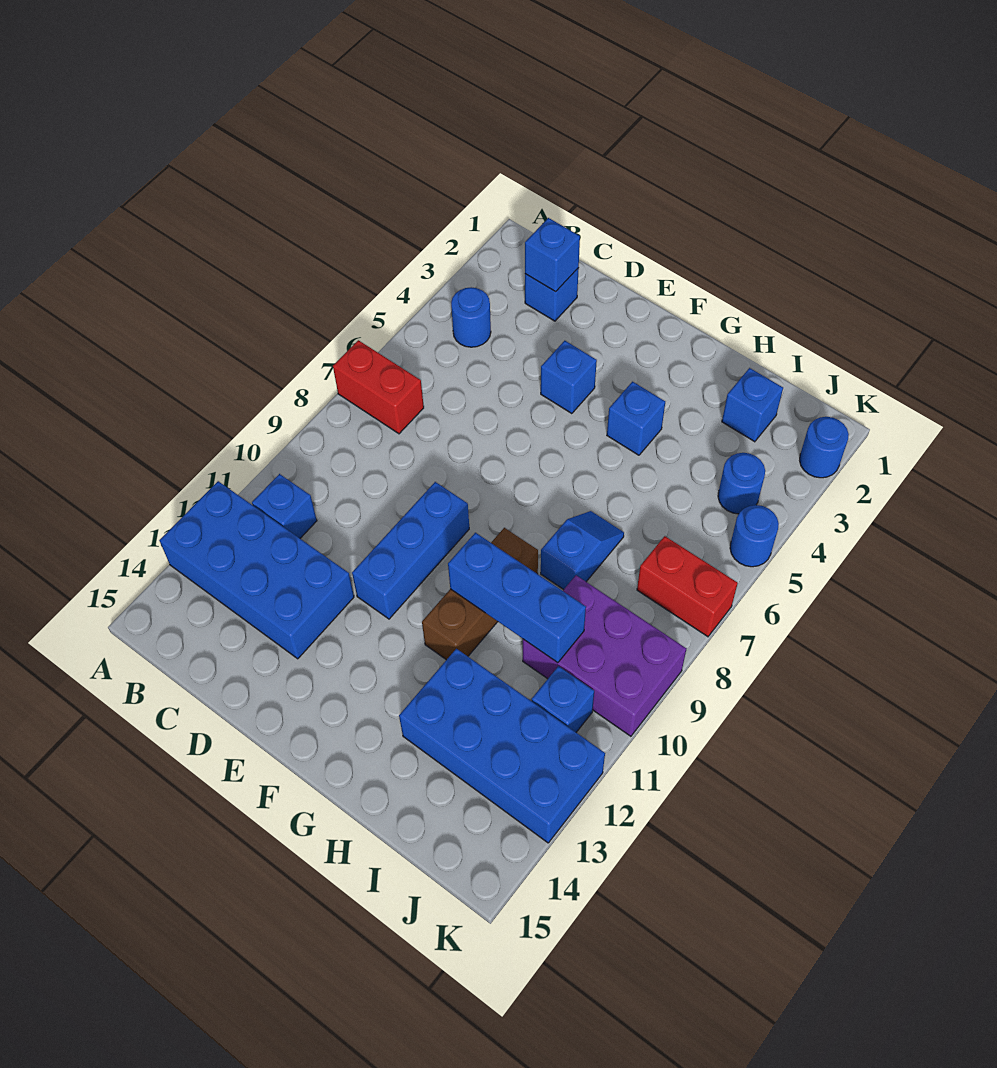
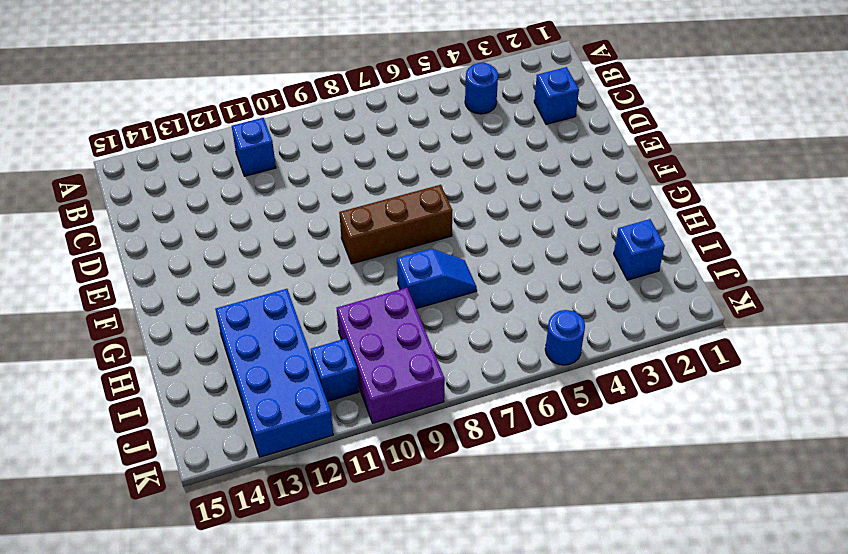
brown brick F7:F9 level 1 -> brown brick G9:G11 level 1
none -> red brick A7:B7 level 1
none -> blue brick A12:D13 level 1
none -> blue brick E4 level 1

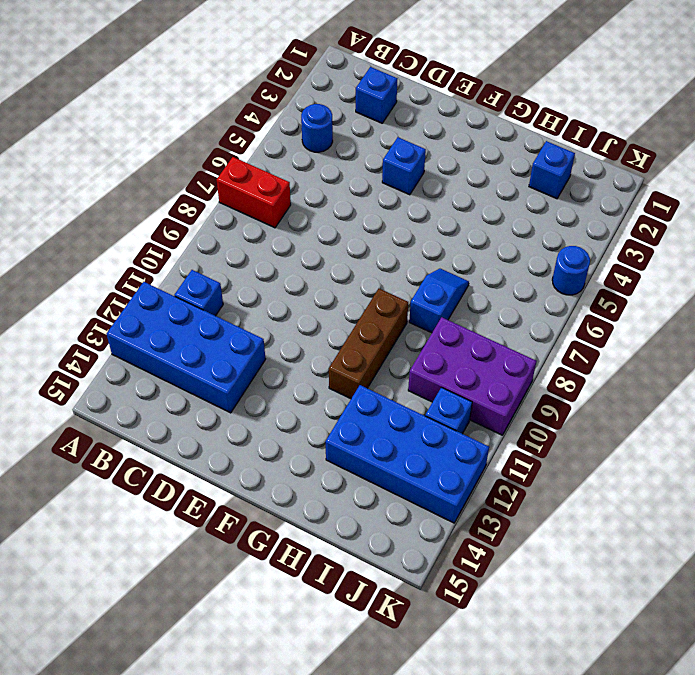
none -> blue brick E9:E11 level 1
none -> blue brick G4 level 1
none -> blue round brick J4 level 1

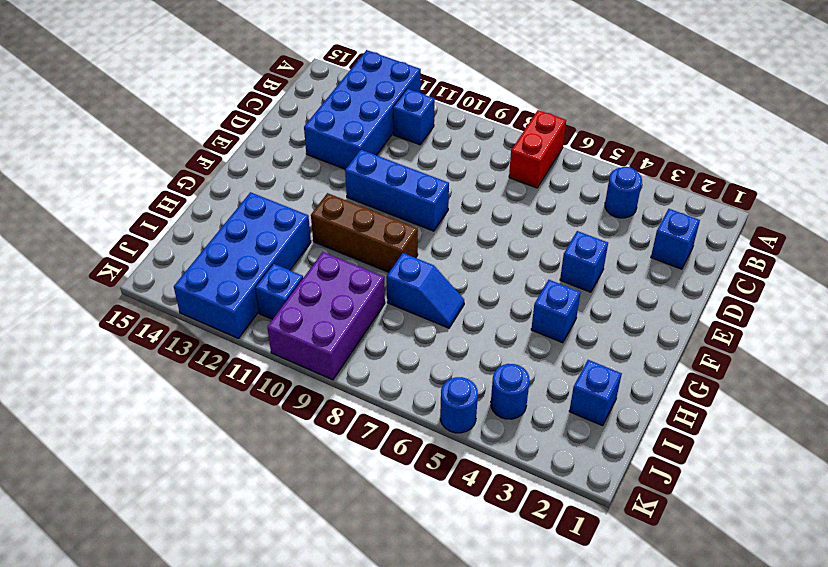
none -> red brick J7:K7 level 1
none -> blue round brick K2 level 1
none -> blue brick C2 level 2

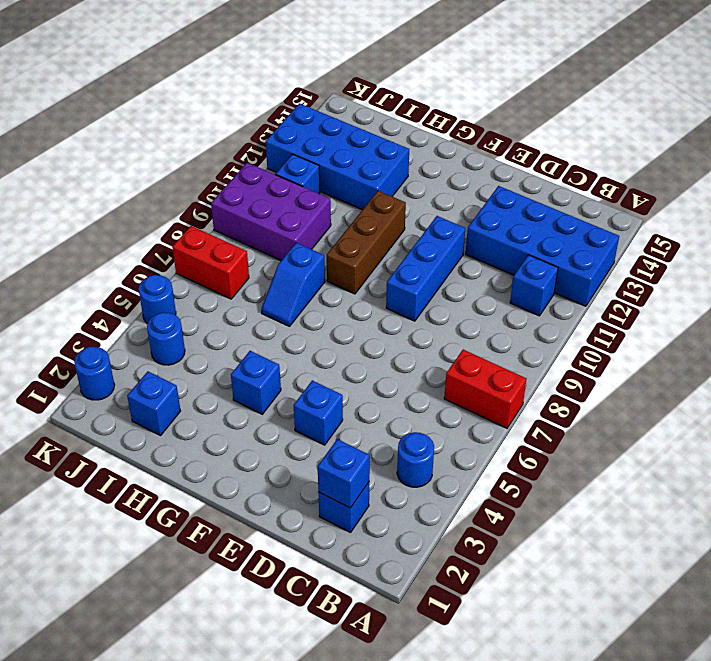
none -> blue brick G10:I10 level 2

